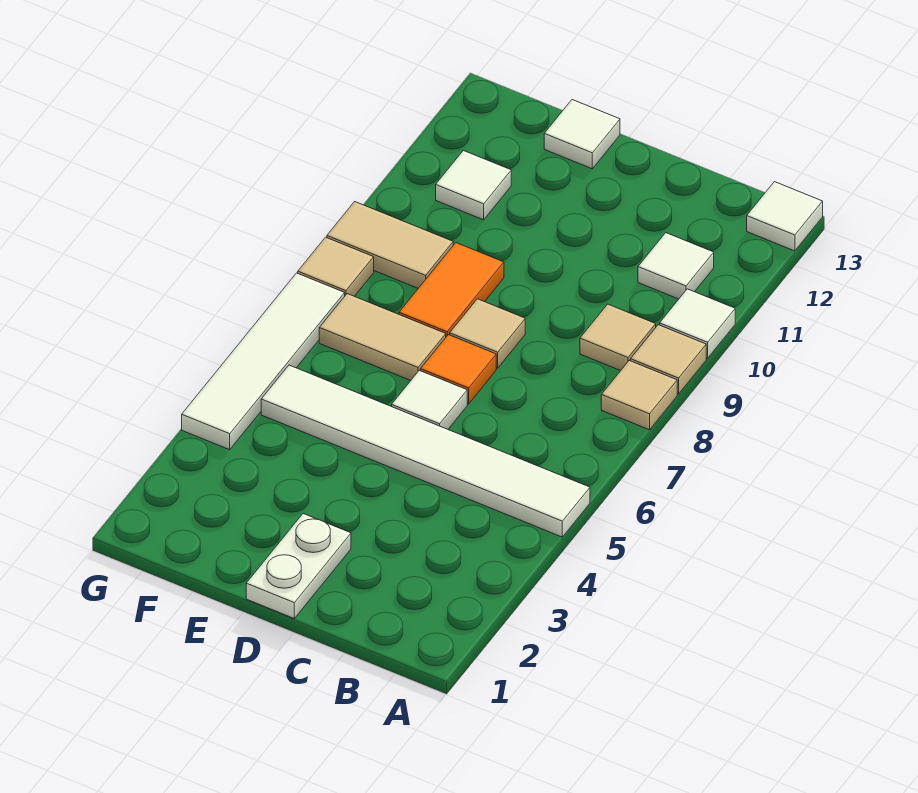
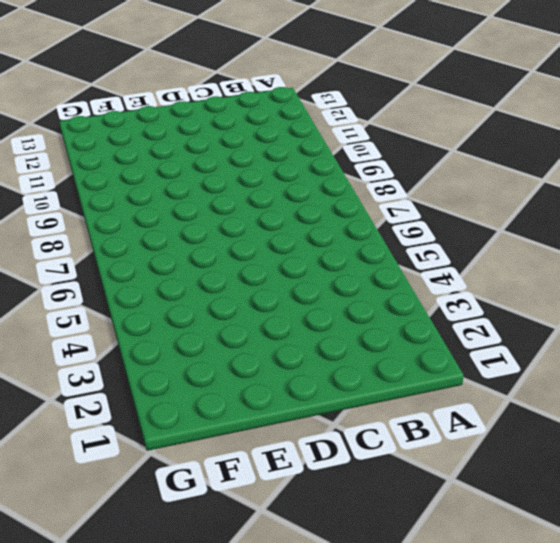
none -> white tile A5:F5 level 1
none -> tan tile A8 level 1
none -> tan tile A9 level 1

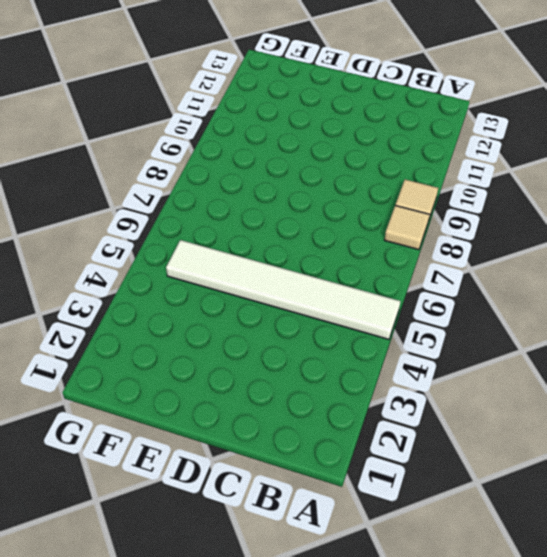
none -> white tile A10 level 1
none -> white tile A13 level 1
none -> tan tile B9 level 1

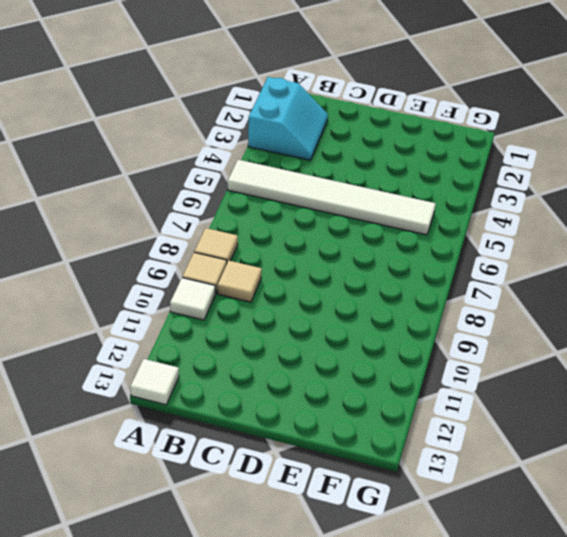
cyan slope A2:B3 level 1 top A -> none
none -> white tile B11 level 1
none -> white plate D1:D2 level 1
none -> white tile D6 level 1

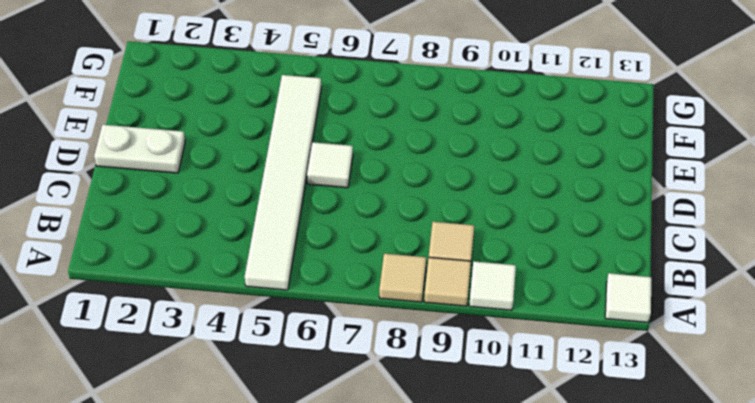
none -> white tile B11 level 1
none -> orange tile D7 level 1
none -> tan tile D8 level 1

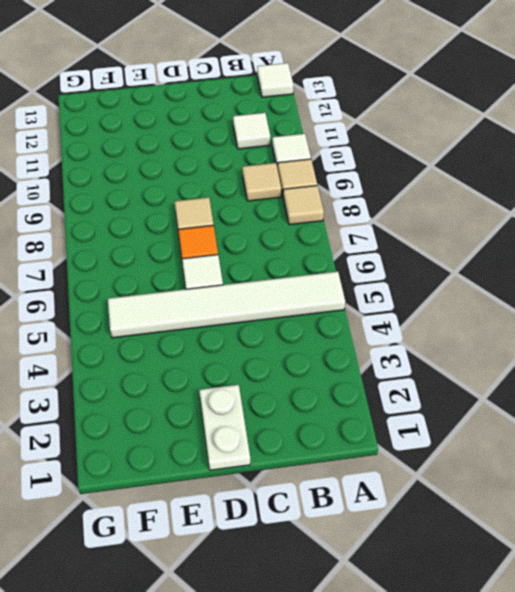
none -> tan tile E7:F7 level 1
none -> orange tile E8:E9 level 1
none -> white tile E13 level 1

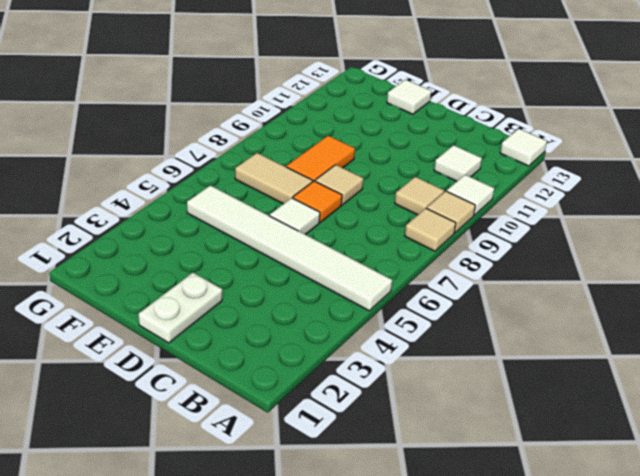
none -> tan tile F9:G9 level 1
none -> white tile F11 level 1
none -> white tile G4:G7 level 1

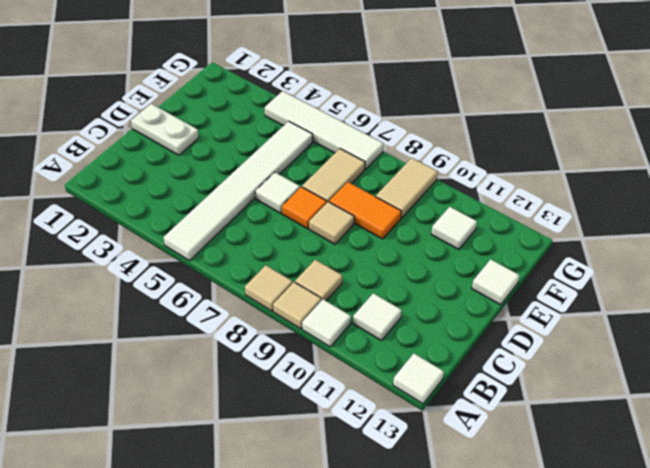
none -> tan tile G8 level 1

